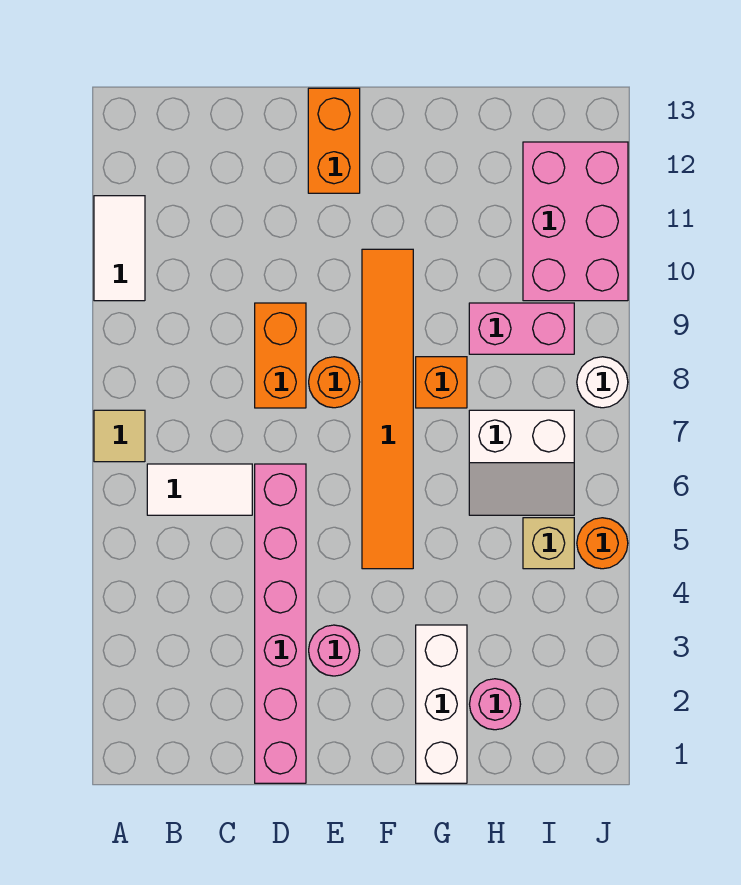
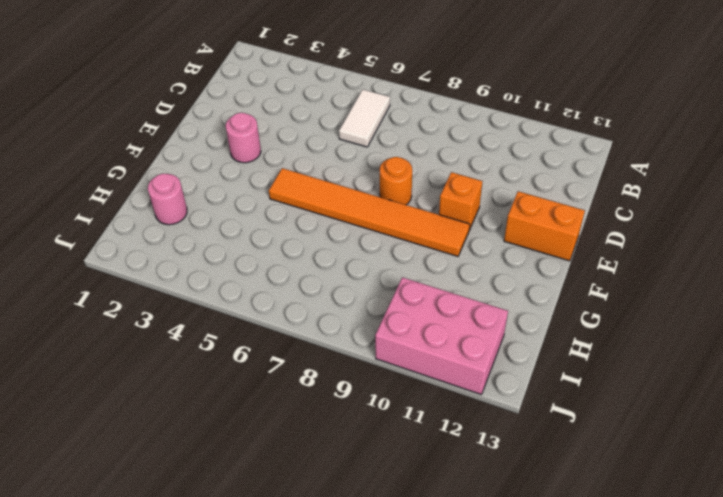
orange brick E10 level 1 -> orange brick G8 level 1
none -> tan tile A7 level 1
none -> white tile A10:A11 level 1
none -> pink brick D1:D6 level 1

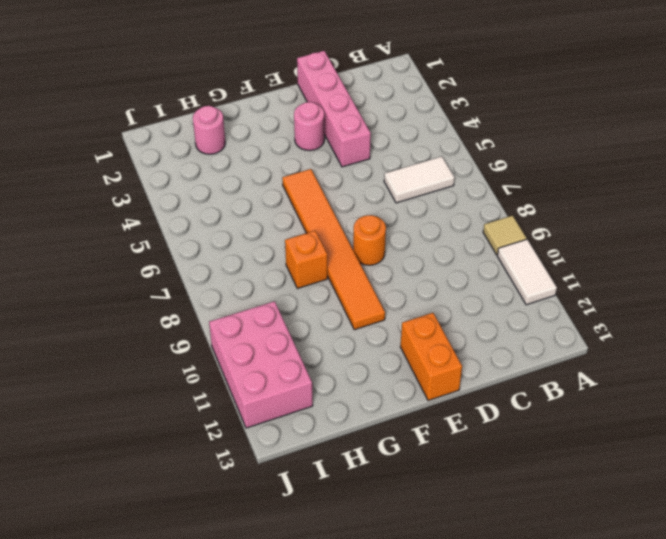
tan tile A9 level 1 -> tan tile A7 level 1
pink brick D1:D4 level 1 -> pink brick D1:D6 level 1
none -> orange brick D8:D9 level 1
none -> white brick G1:G3 level 1
none -> white slope H6:I7 level 1 top 7

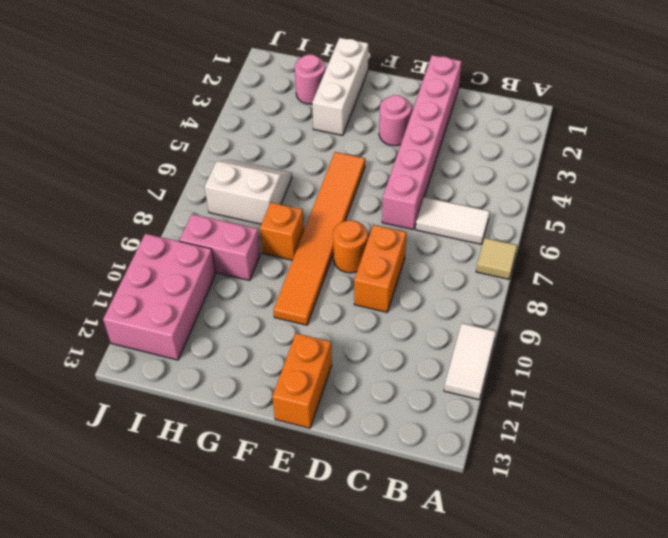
none -> tan brick I5 level 1
none -> orange round brick J5 level 1
none -> white round brick J8 level 1

